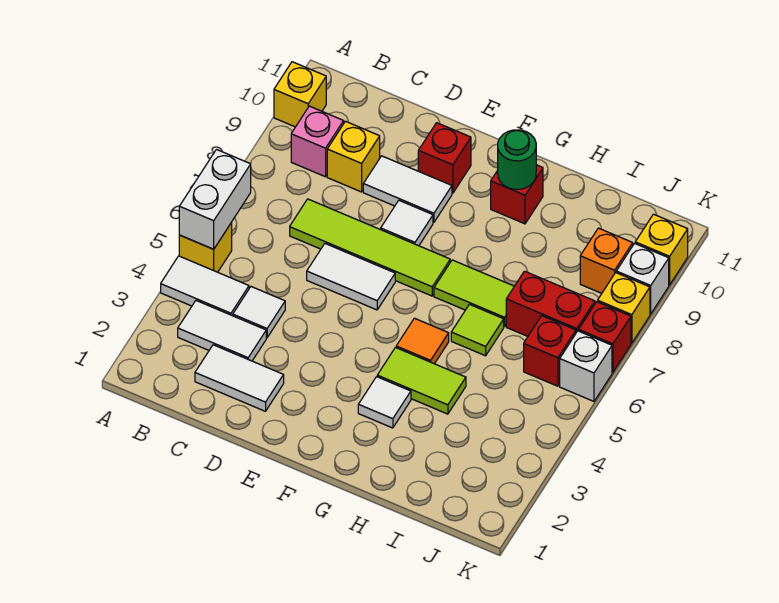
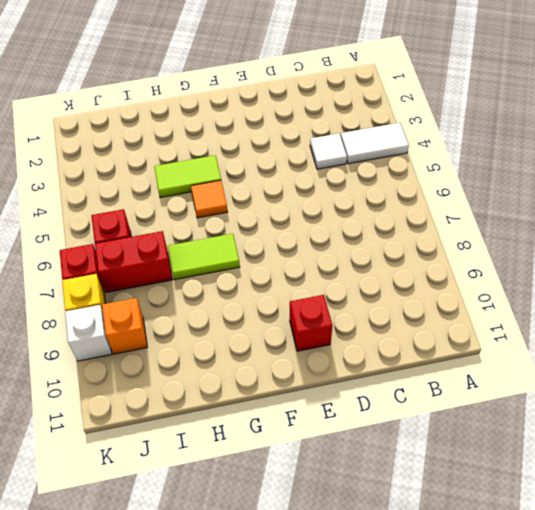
none -> yellow brick A5 level 1
none -> yellow brick A10 level 1
none -> white tile B3:C3 level 1

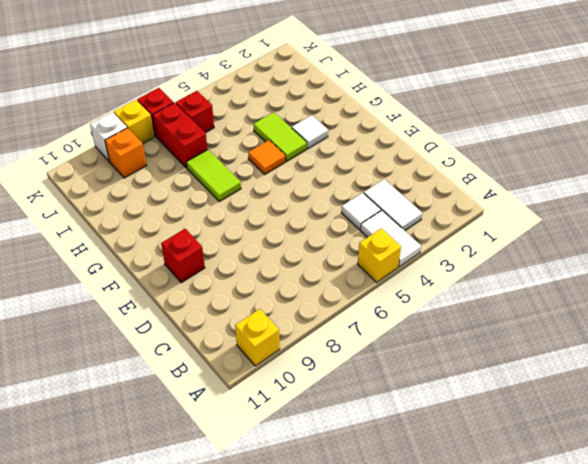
none -> pink brick B9 level 1
none -> white tile C2:D2 level 1
none -> lime tile C7:F7 level 1

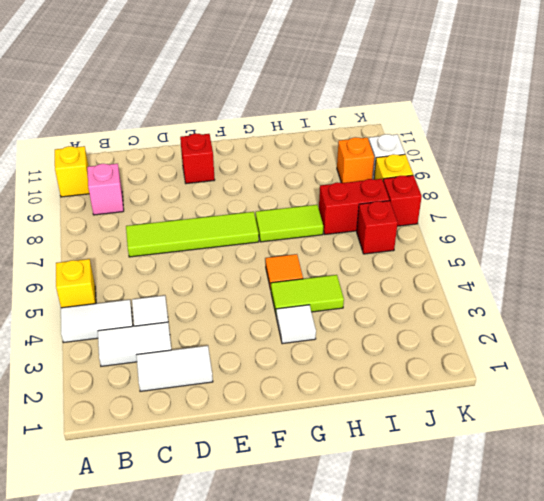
none -> yellow brick C9 level 1
none -> white tile D6:E6 level 1
none -> white tile D9:E9 level 1

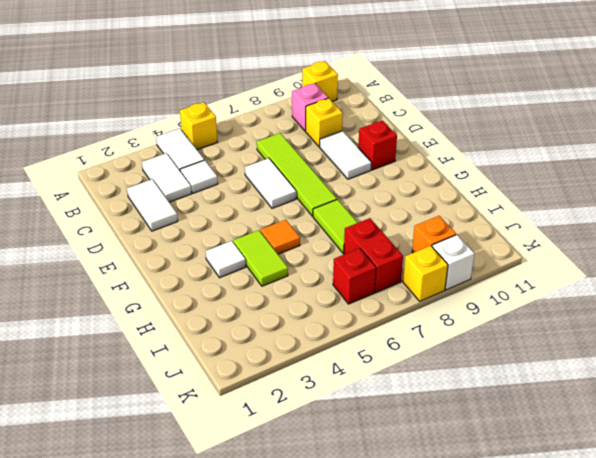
none -> white tile E8 level 1
none -> red brick G10 level 1
none -> lime tile H6 level 1

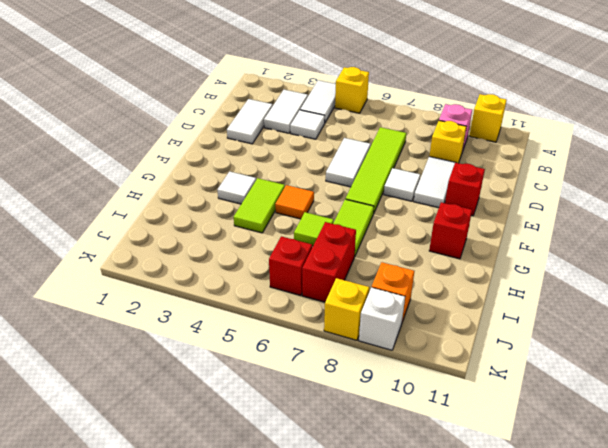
none -> white brick K6 level 1
none -> red brick K7 level 1
none -> yellow brick K10 level 1

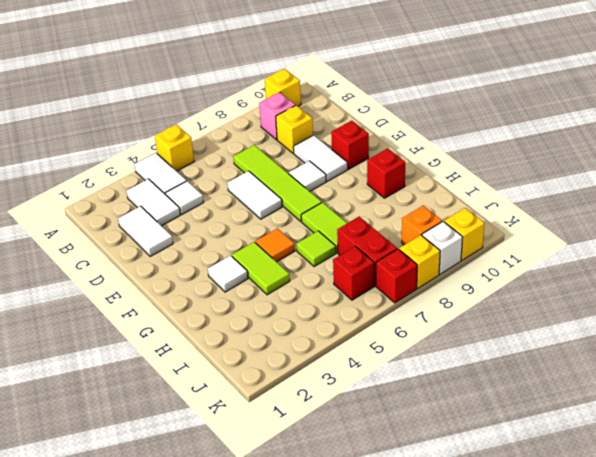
none -> white brick K6 level 1
none -> white brick A5:A6 level 2
none -> green round brick G10 level 2

